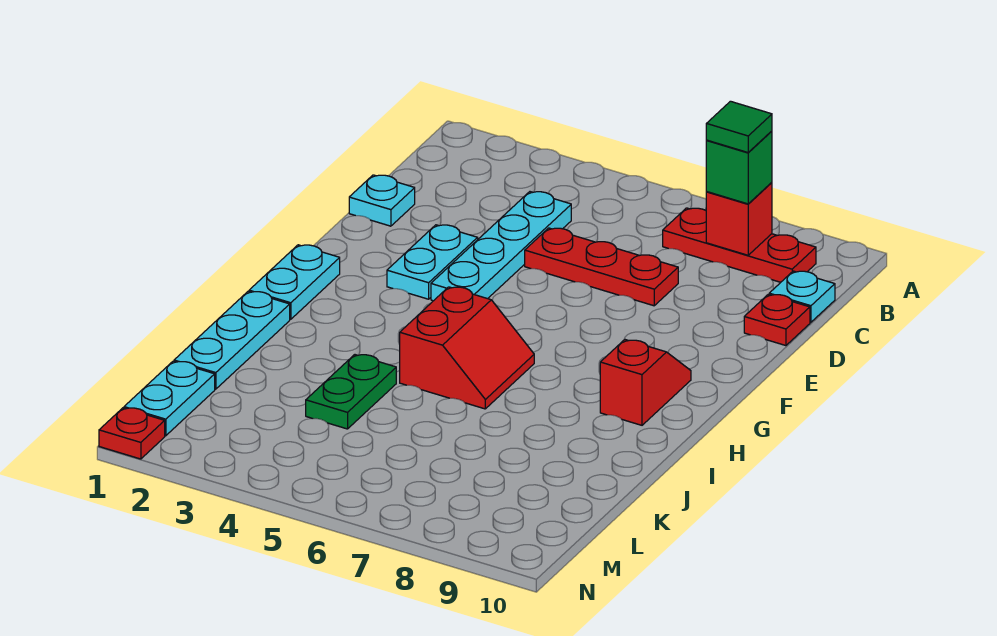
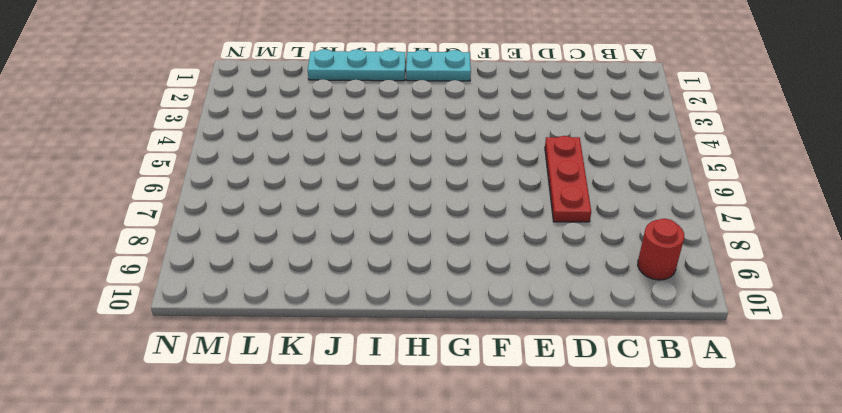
red round brick B9 level 1 -> red plate B7:B9 level 1
none -> cyan plate C4:F4 level 1
none -> cyan plate C10 level 1
none -> cyan plate D1 level 1

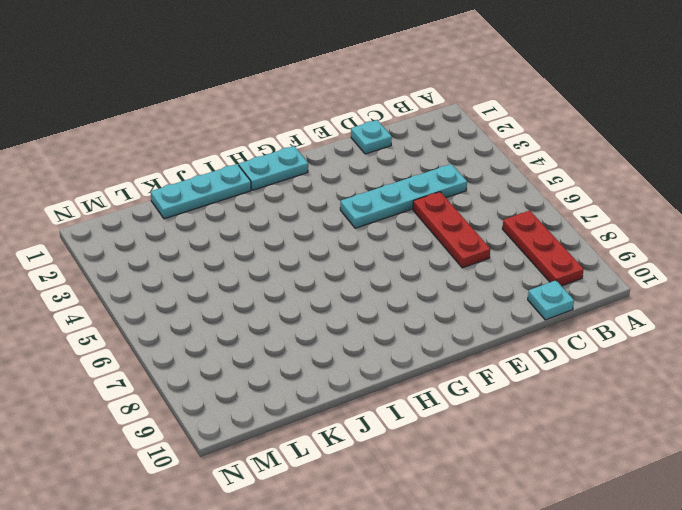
none -> red plate D10 level 1
none -> cyan plate E3:F3 level 1
none -> red slope G9:H9 level 1 top H

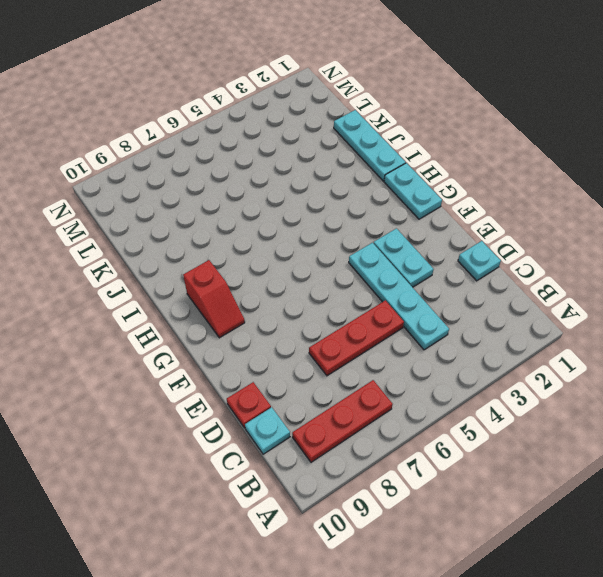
none -> red slope H5:I6 level 1 top 5
none -> green plate J4:K4 level 1
none -> cyan plate L1:M1 level 1

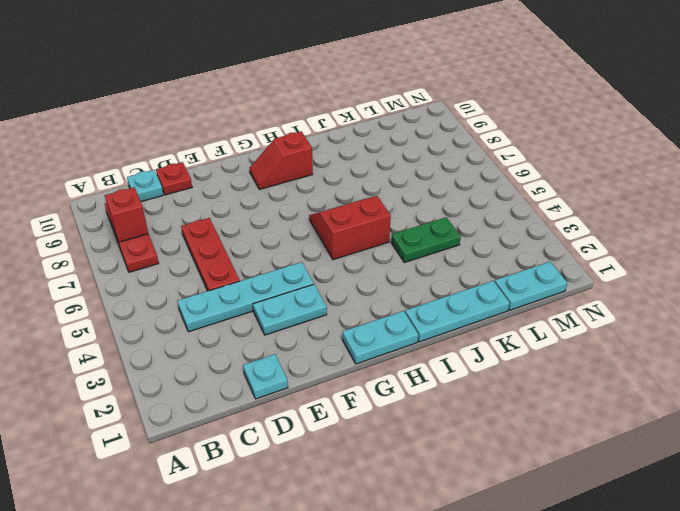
none -> red plate N1 level 1
none -> green brick B8 level 3
none -> green tile B8 level 4

